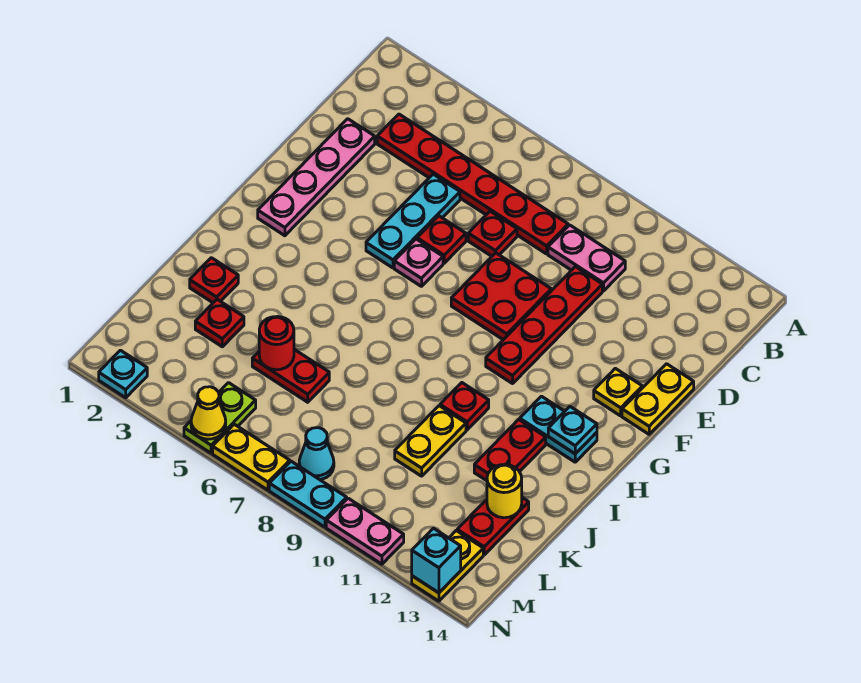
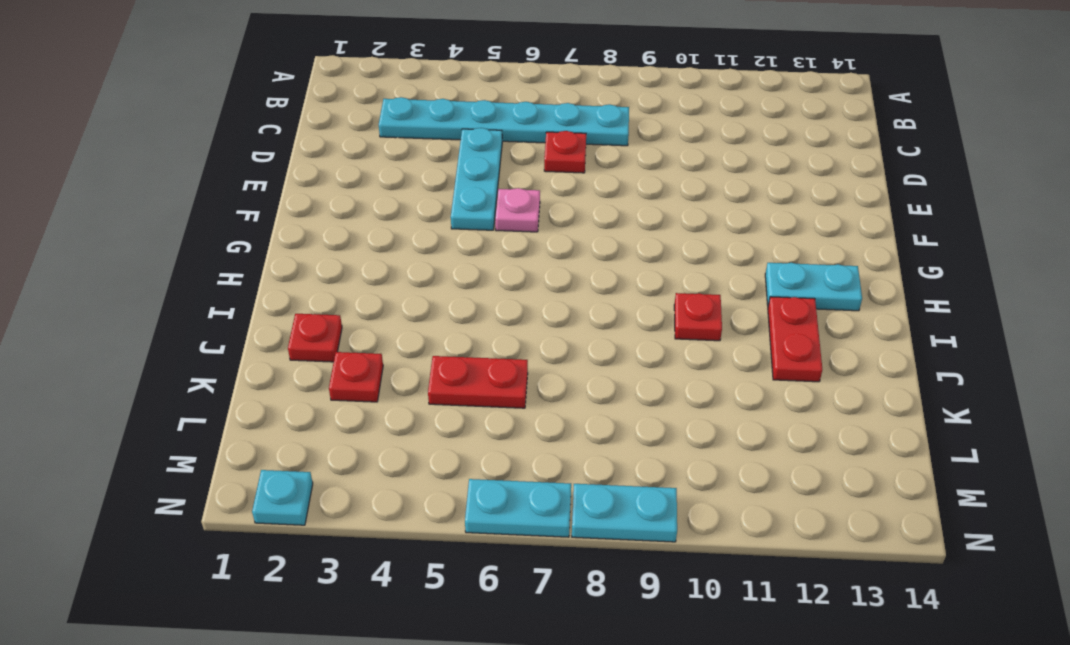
cyan plate C3:C8 level 1 -> red plate C3:C8 level 1
cyan plate N6:N7 level 1 -> yellow plate N6:N7 level 1
none -> pink plate C9:C10 level 1
none -> pink plate D2:G2 level 1
none -> red plate D10:G10 level 1
none -> red plate E6 level 1

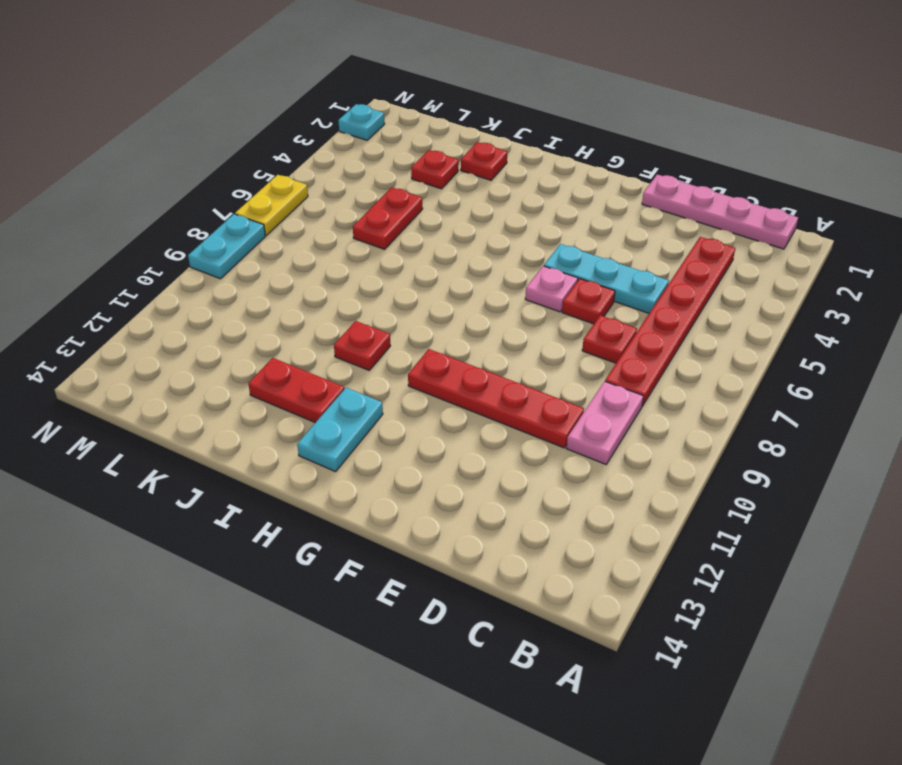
pink plate B1:E1 level 1 -> pink plate D2:G2 level 1
none -> red plate E8:F9 level 1
none -> yellow plate E14:F14 level 1
none -> yellow plate F13 level 1
none -> yellow plate J10:K10 level 1

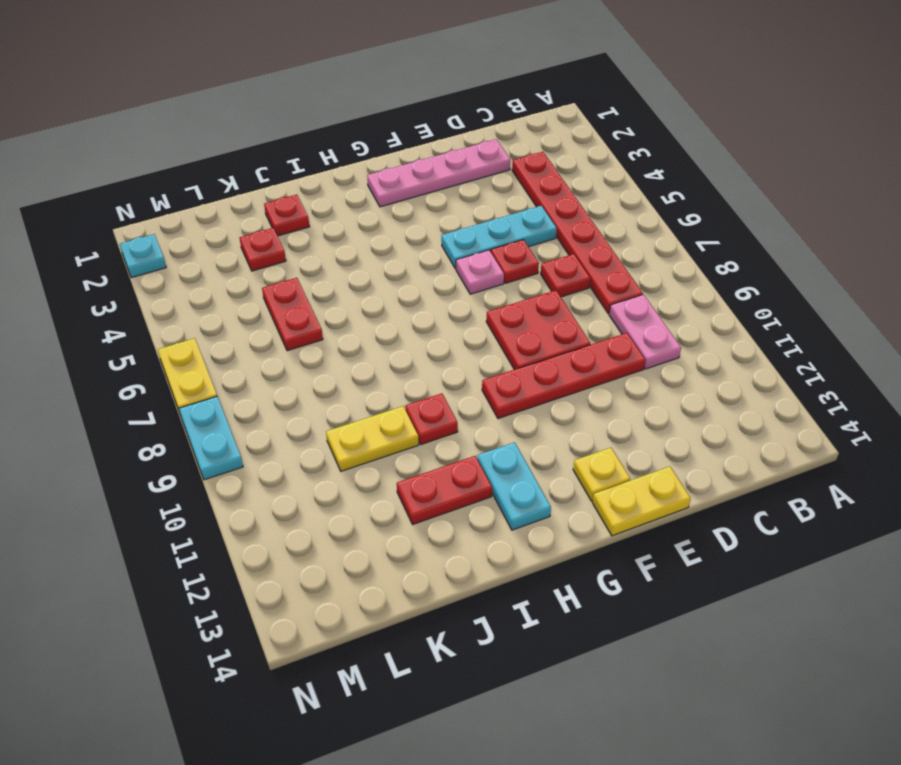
none -> red plate K13:L13 level 1
none -> lime plate M5:N5 level 1
none -> cyan cone M8 level 1
none -> yellow plate M13:N13 level 1

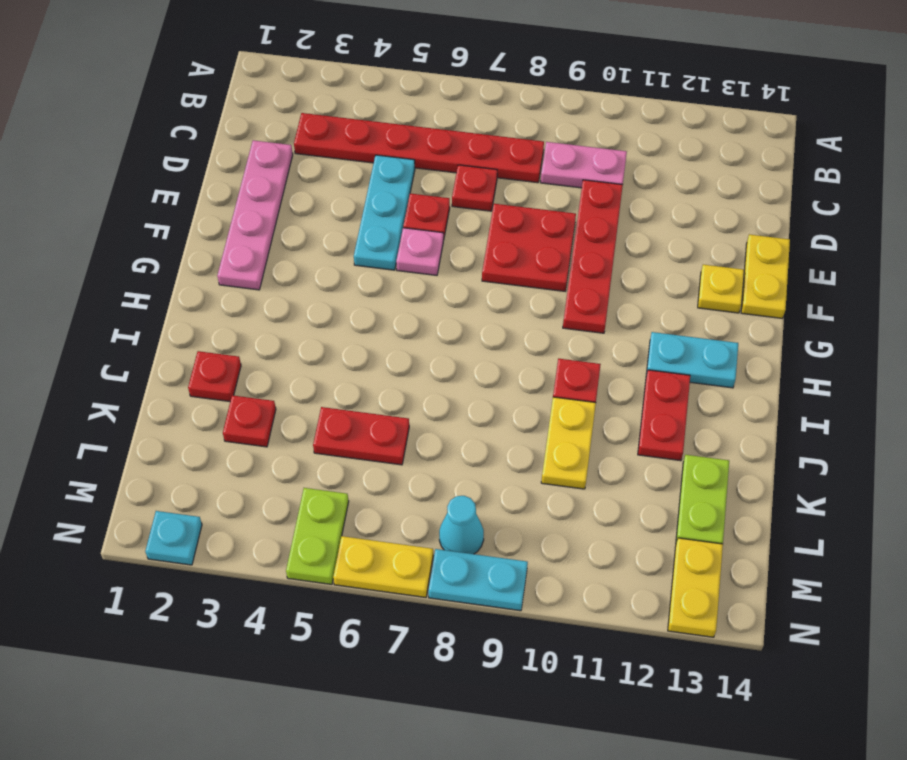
lime plate K13:L13 level 1 -> red plate K13:L13 level 1
none -> pink plate N10:N11 level 1
none -> cyan plate H13 level 2
none -> red round brick K5 level 2
none -> yellow round brick K13 level 2

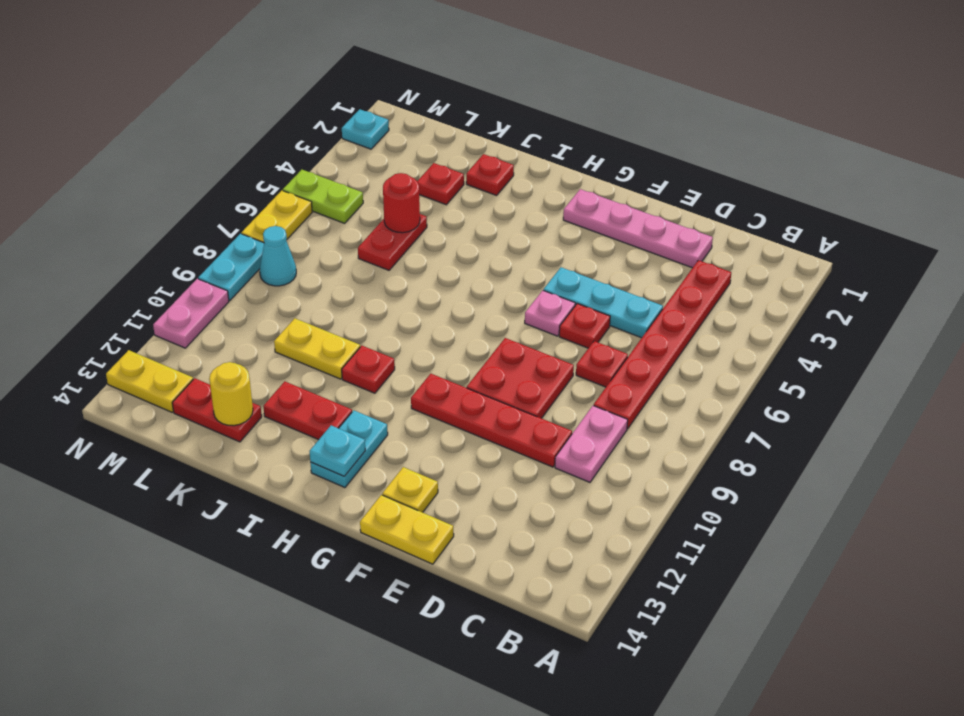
none -> yellow cone N5 level 2
none -> cyan brick N13 level 2

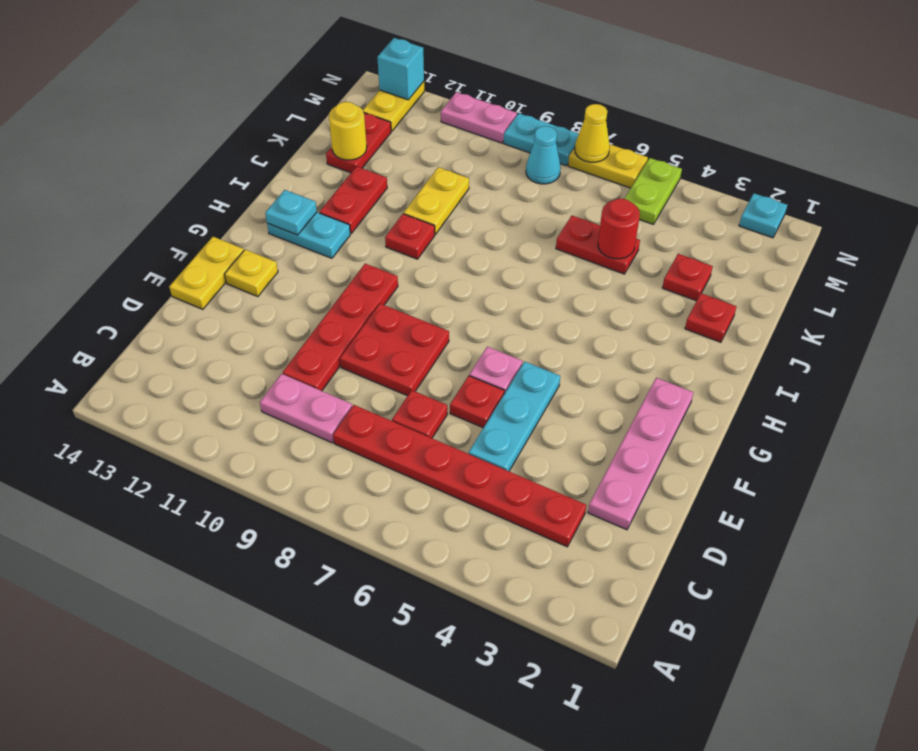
yellow cone N7 level 2 -> yellow cone N5 level 2

